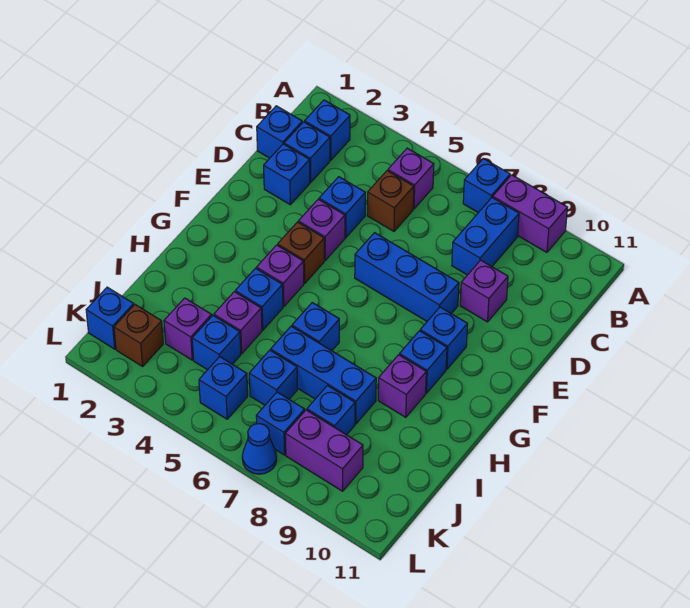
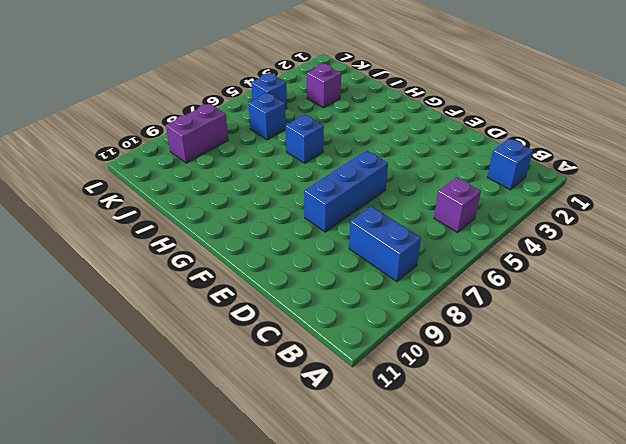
none -> blue brick A7 level 1
none -> purple brick A8:A9 level 1
none -> blue brick C1 level 1
none -> blue brick C2 level 1

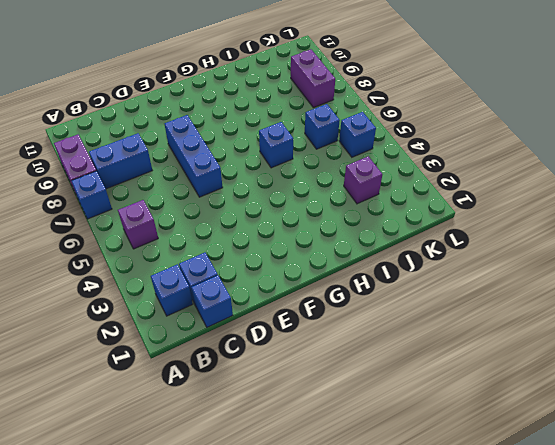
none -> brown brick C5 level 1
none -> blue brick D2 level 1
none -> blue brick D4 level 1
none -> purple brick D9 level 1

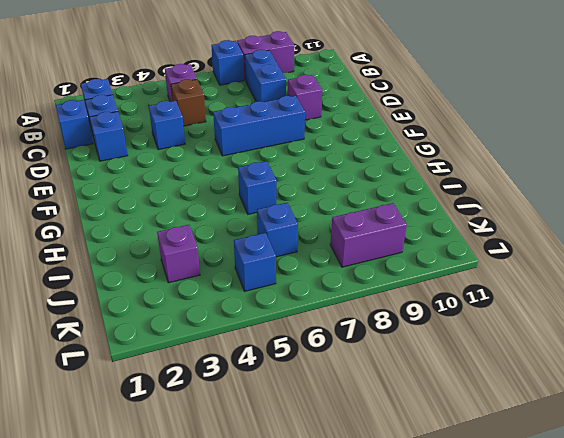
none -> purple brick E4 level 1
none -> brown brick F4 level 1
none -> blue brick F9 level 1
none -> purple brick G4 level 1

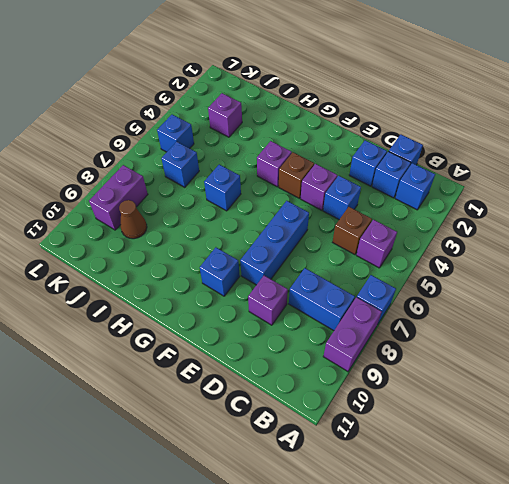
brown cone J9 level 1 -> none
none -> blue brick G9 level 1
none -> blue brick H4 level 1
none -> purple brick H9 level 1
none -> purple brick I4 level 1

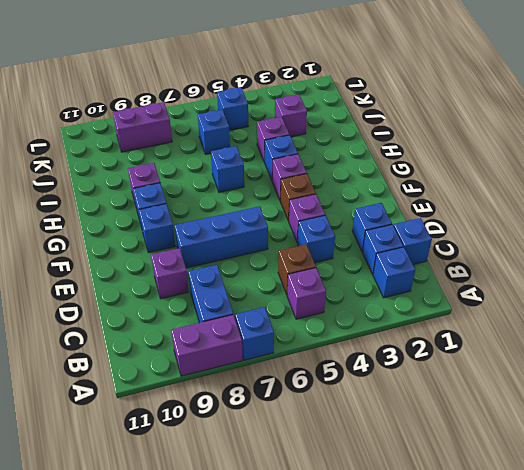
none -> blue brick I6:I8 level 1
none -> blue brick J4 level 1
none -> blue brick J8 level 1
none -> blue brick K1 level 1

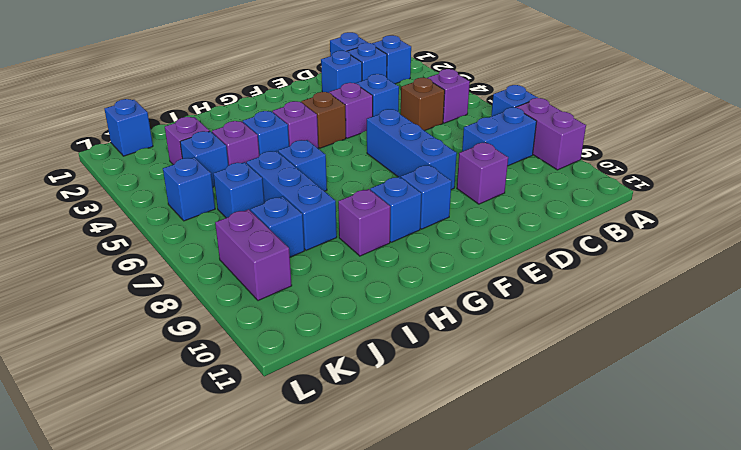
none -> brown brick K2 level 1
none -> blue brick K7 level 1
none -> blue cone L7 level 1

